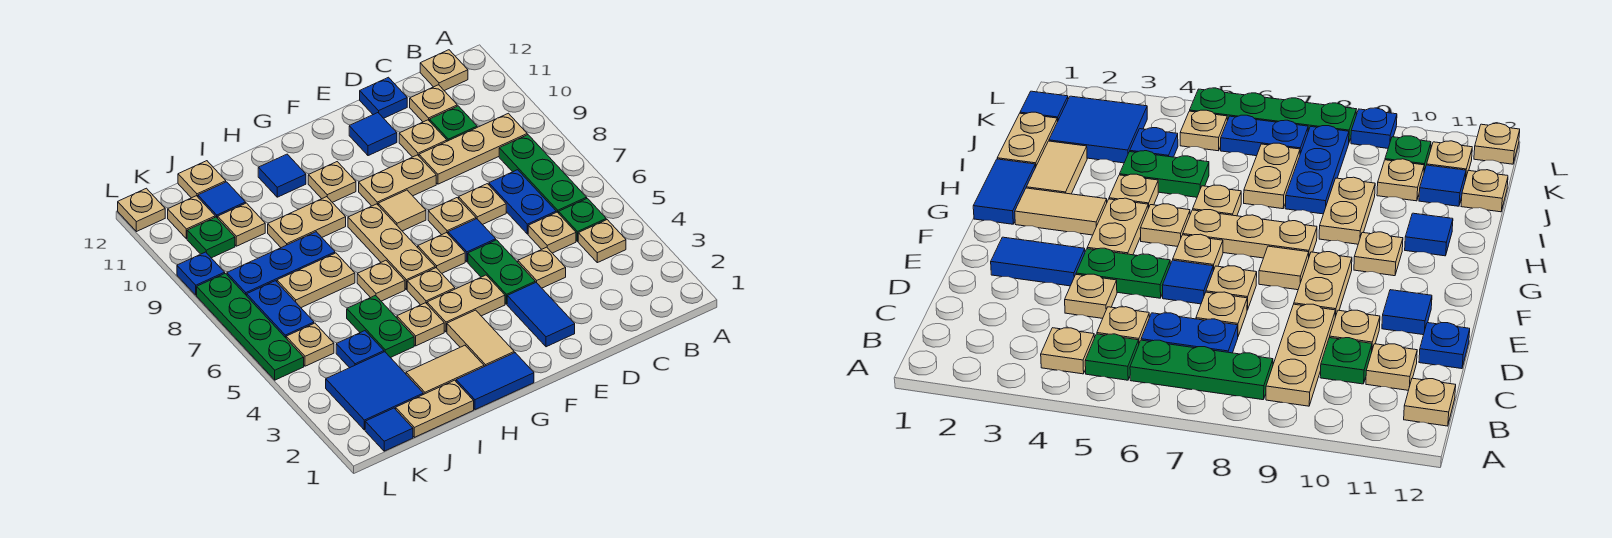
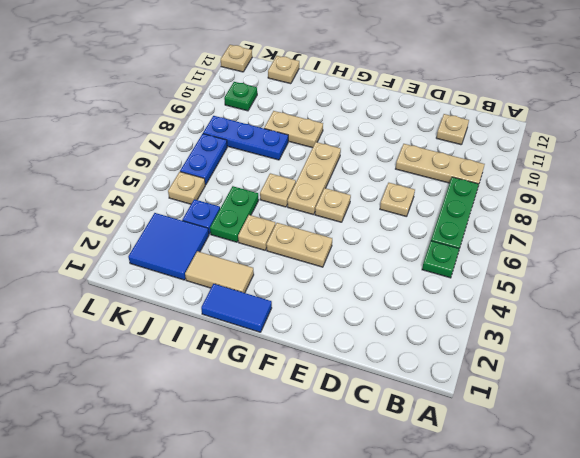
none -> tan plate B4 level 1
none -> tan plate B12 level 1
none -> tan plate C5 level 1
none -> blue plate C6:C7 level 1

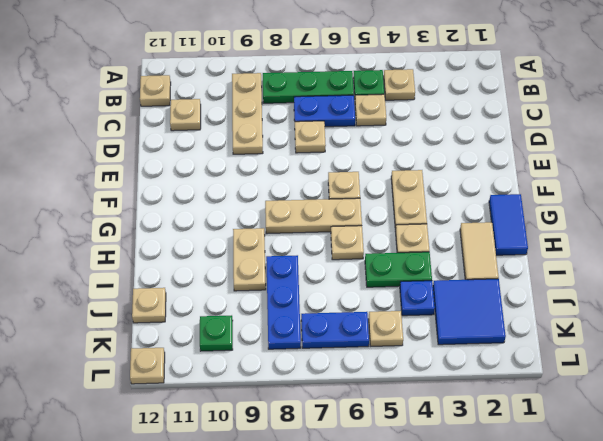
none -> green plate C10 level 1
none -> tan plate D4 level 1
none -> tan plate D10 level 1
none -> blue plate D12 level 1

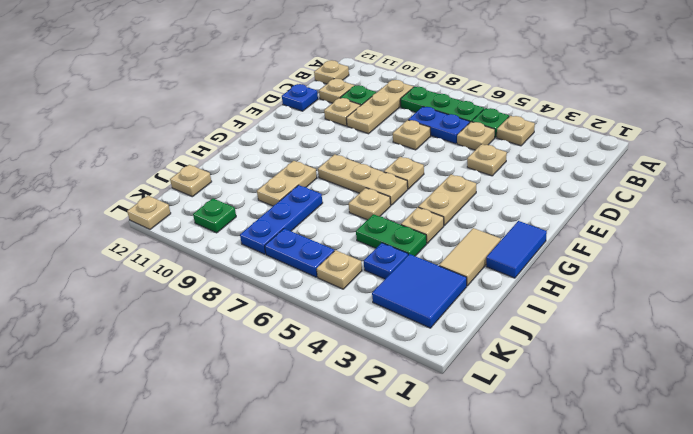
none -> blue tile E2:E3 level 1
none -> green plate E4:E5 level 1
none -> blue tile E6 level 1
none -> tan plate E7 level 1

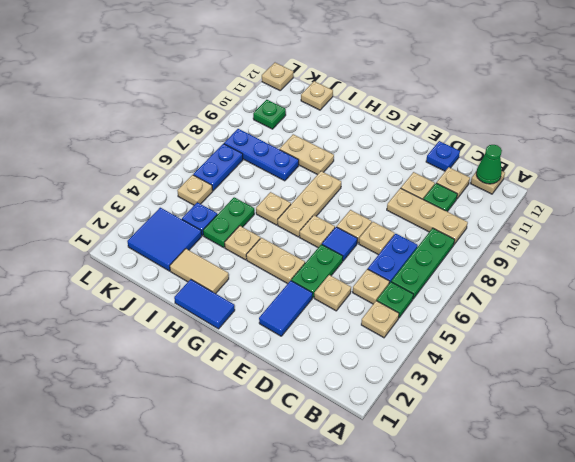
green cone B12 level 2 -> none
none -> tan plate E9:F9 level 1
none -> blue tile E11 level 1
none -> tan tile F8 level 1
none -> tan tile G2:G3 level 1

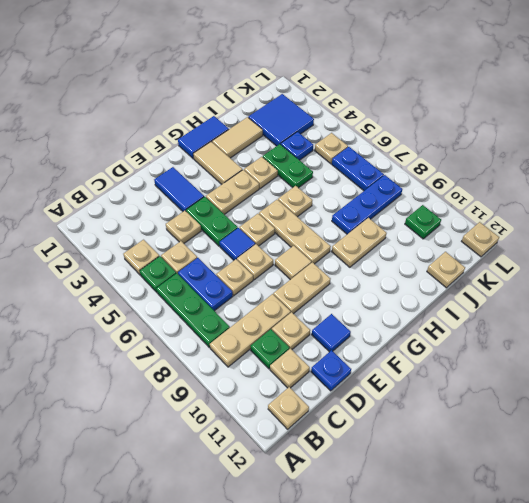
none -> tan plate G5 level 1
none -> tan plate G10 level 1
none -> blue tile H11 level 1
none -> tan plate I1:J1 level 1

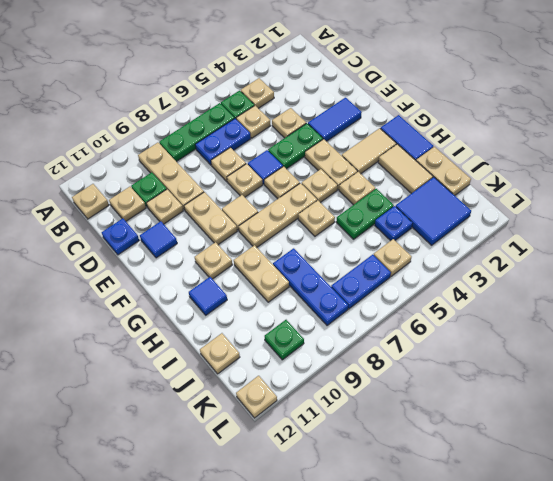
none -> tan plate I7:J7 level 1
none -> tan plate J10 level 1
none -> blue tile J11 level 1
none -> blue tile K1 level 1

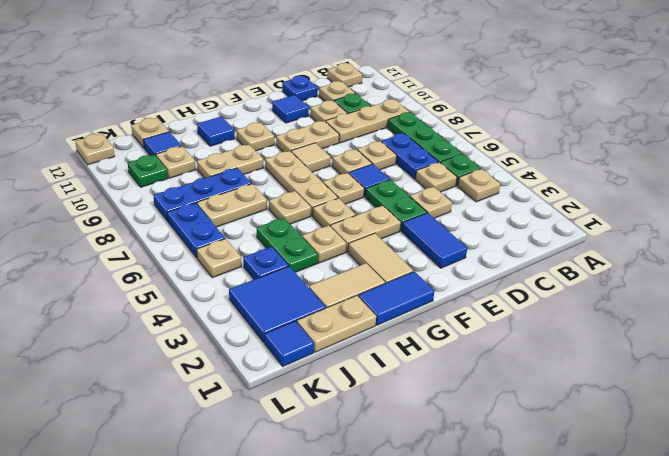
none -> tan plate K11 level 1
none -> green plate L5:L8 level 1
none -> blue plate L9 level 1

